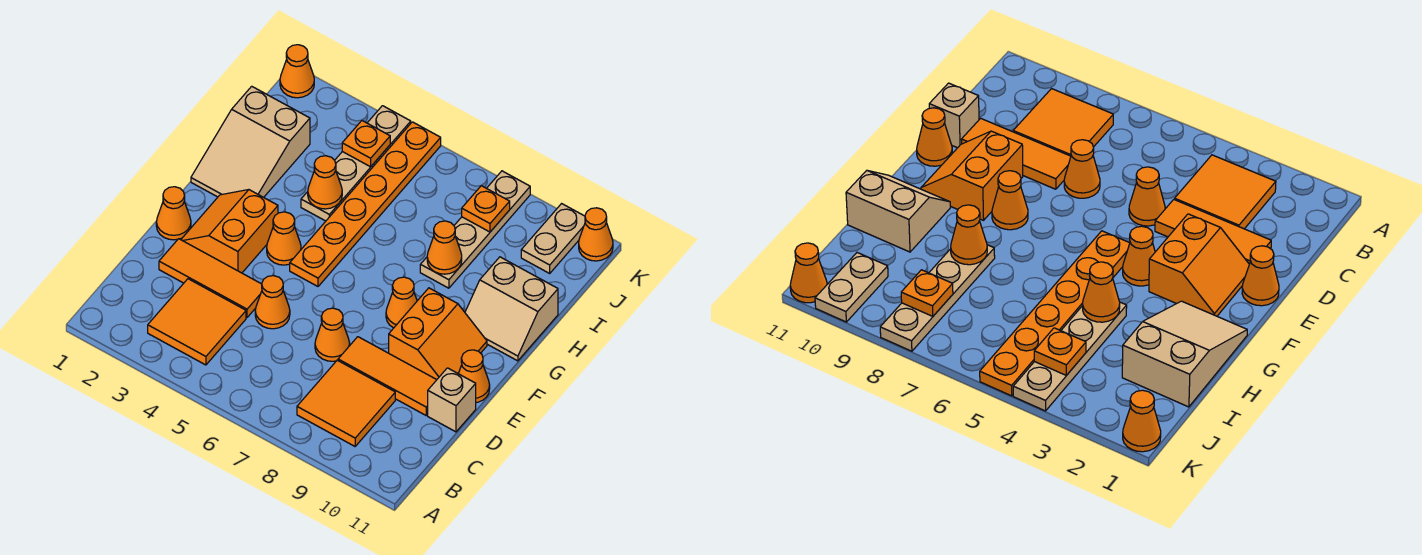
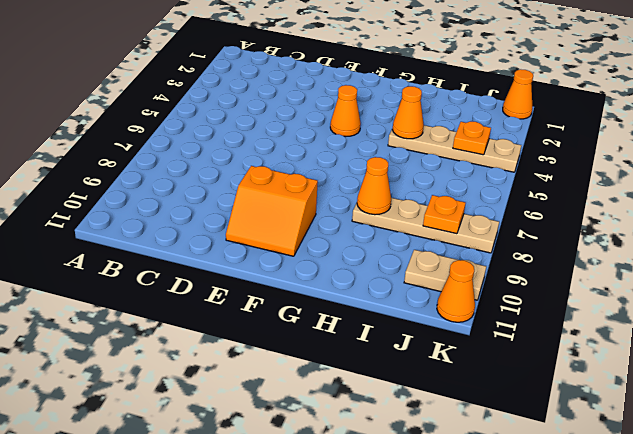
none -> orange tile B3:C4 level 1
none -> orange tile B8:C9 level 1
none -> orange tile D2:D4 level 1

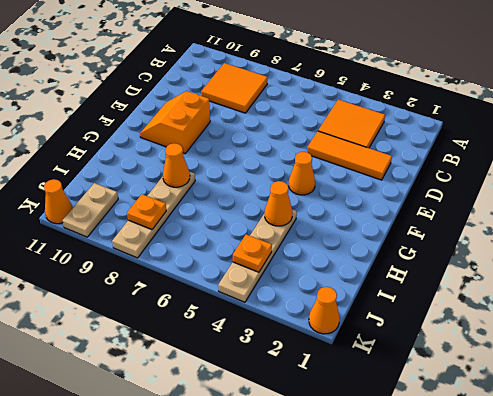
none -> orange cone D5 level 1
none -> orange cone D7 level 1
none -> orange tile D8:D10 level 1

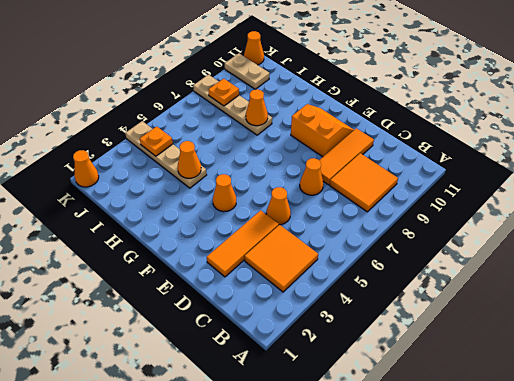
none -> tan brick D11 level 1
none -> orange cone E1 level 1
none -> orange slope E2:F3 level 1 top 3

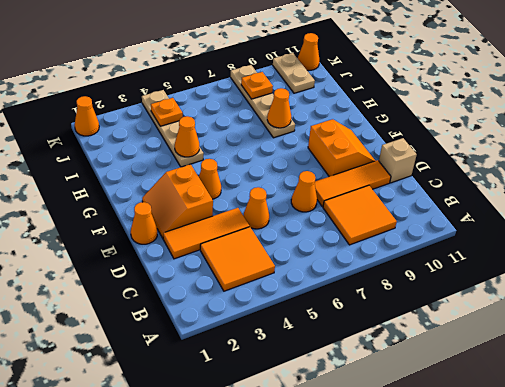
none -> orange cone E11 level 1
none -> orange plate F5:K5 level 1
none -> orange cone F8 level 1

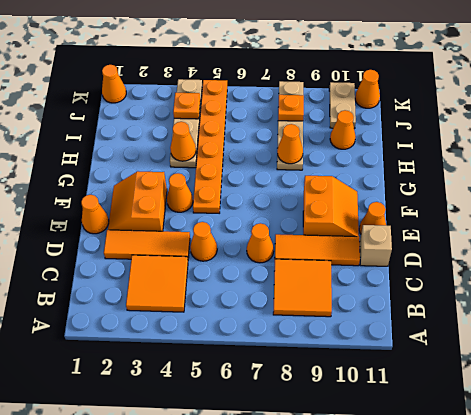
orange cone I10 level 1 -> orange cone F8 level 1
none -> tan slope G1:I2 level 1 top I
none -> tan slope G10:H11 level 1 top H

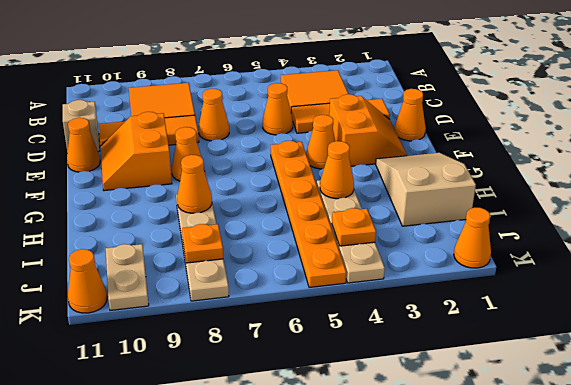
none -> tan slope G10:H11 level 1 top H

